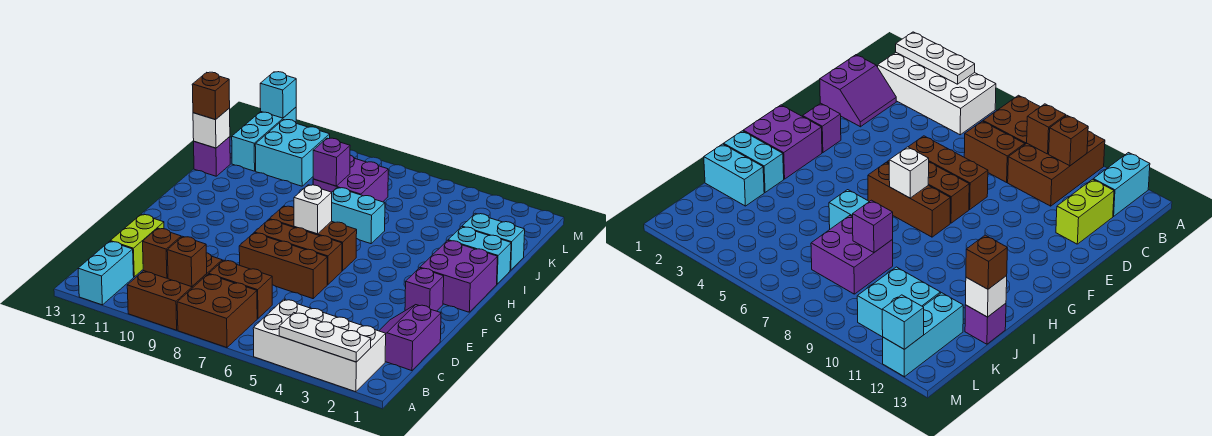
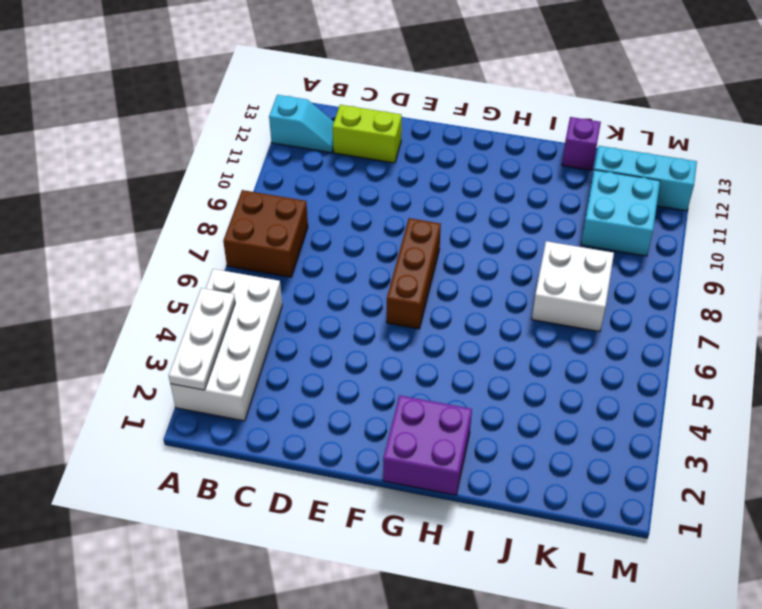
cyan slope A12:B12 level 1 top A -> cyan brick A12:B12 level 1
white brick J7:K8 level 1 -> purple brick J7:K8 level 1
none -> brown brick A9:C10 level 1
none -> purple slope C1:D2 level 1 top 1
none -> brown brick C7:C8 level 1

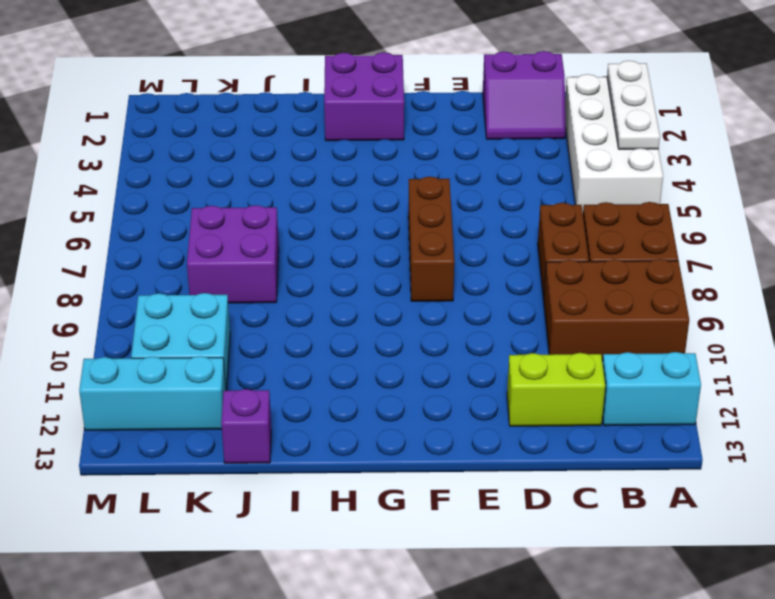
none -> brown brick E6:E8 level 1
none -> purple brick F2 level 1
none -> brown brick G6:G8 level 1

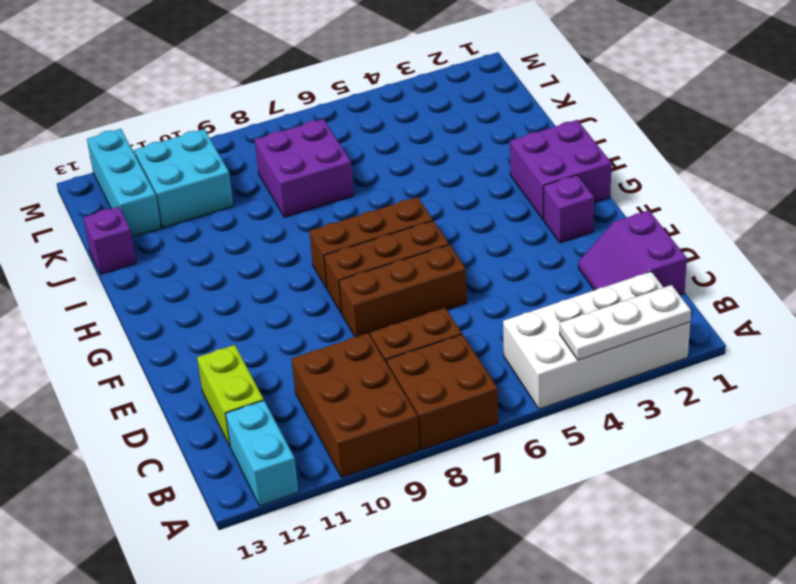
none -> cyan brick I1:I2 level 1
none -> cyan brick I6:I7 level 1
none -> cyan brick J1:J2 level 1

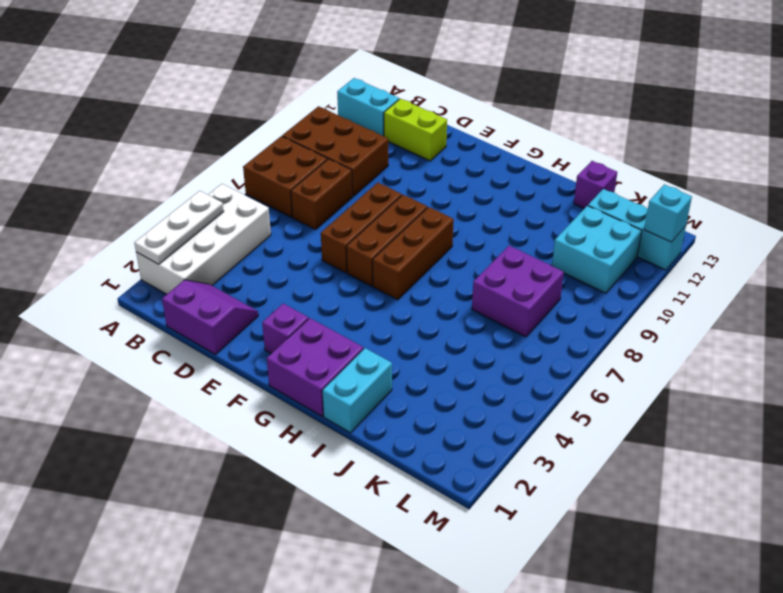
none -> cyan brick I6:I7 level 1
none -> cyan brick J1:J2 level 1
none -> brown brick B9 level 2

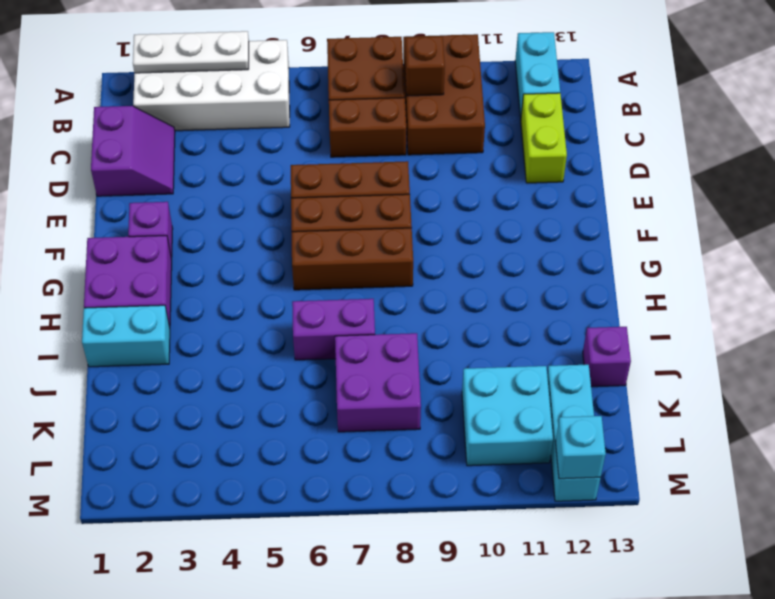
purple brick I6:I7 level 1 -> cyan brick I6:I7 level 1
none -> cyan brick J1:J2 level 1
none -> brown brick B10 level 2
none -> white brick G7 level 2

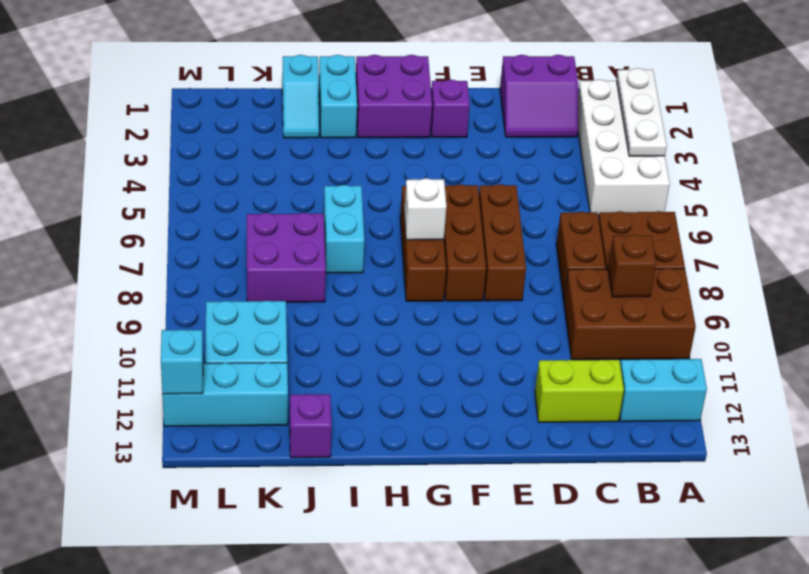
cyan slope J1:J2 level 1 top 1 -> cyan brick J1:J2 level 1
none -> brown brick B10 level 2
none -> purple brick J8 level 2
none -> white brick J13 level 2

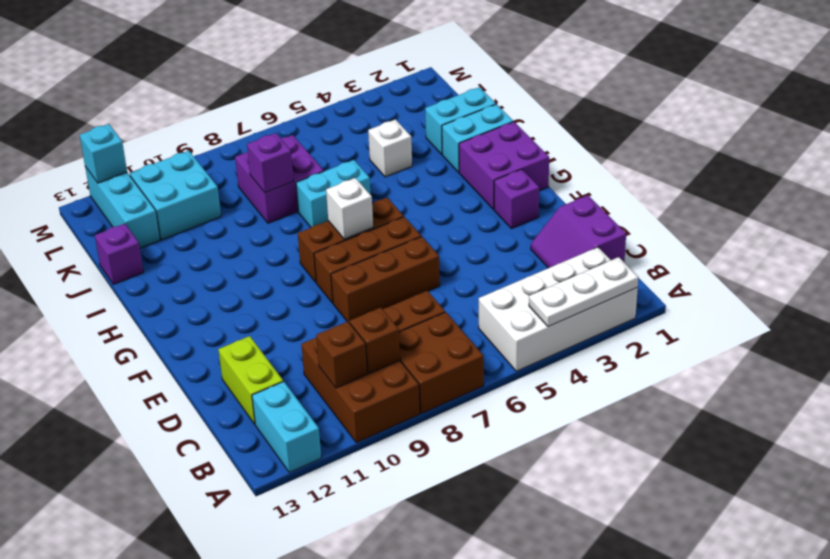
white brick J4 level 1 -> white brick J13 level 2
none -> brown brick J13 level 3

